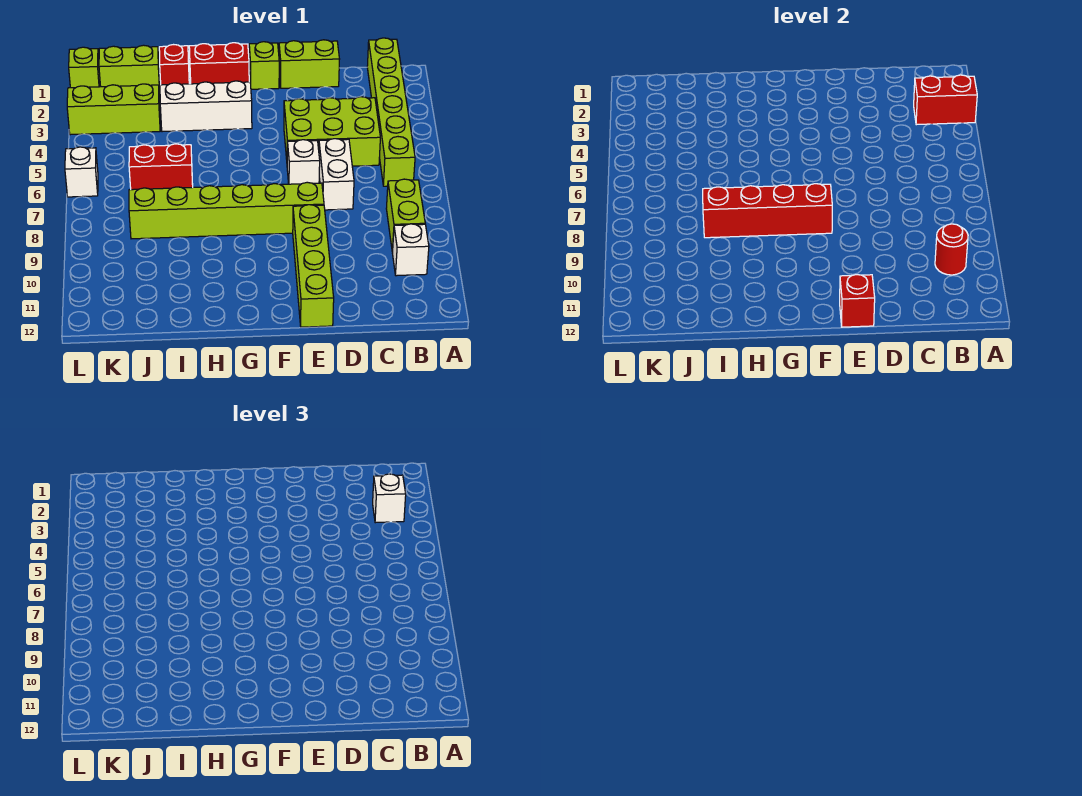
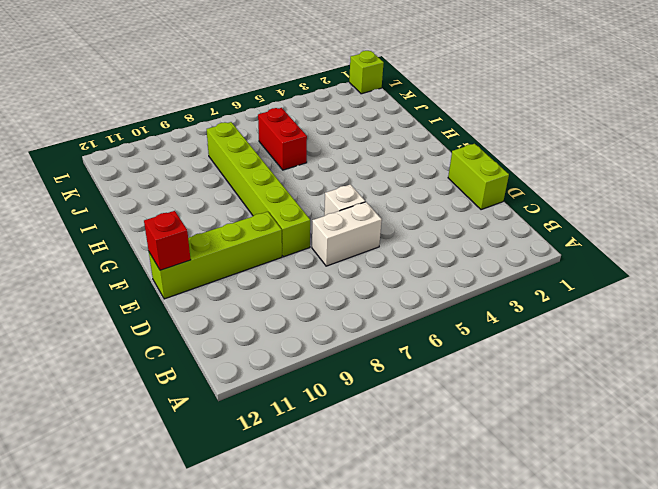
none -> lime brick B1:B6 level 1
none -> lime brick B8:B9 level 1
none -> white brick B10 level 1

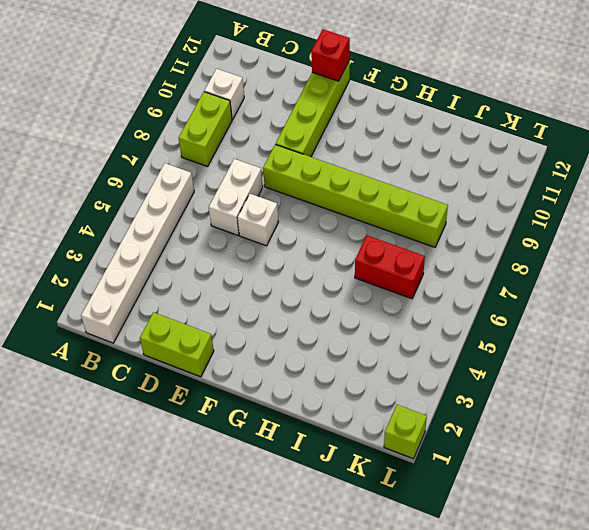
white brick B1:B6 level 1 -> lime brick B1:B6 level 1
none -> lime brick C4:E5 level 1
none -> lime brick F1 level 1
none -> red brick G1:H1 level 1

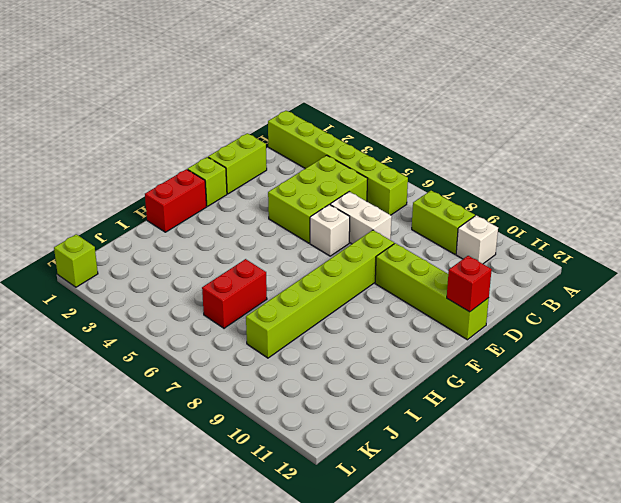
none -> white brick G3:I3 level 1
none -> red brick I1 level 1
none -> lime brick J1:K1 level 1

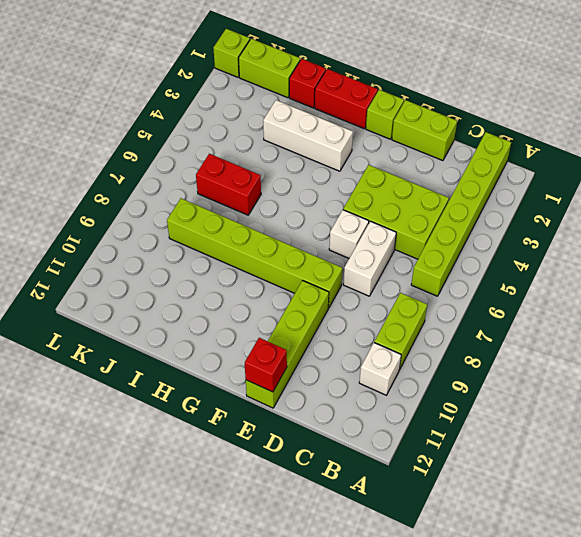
none -> lime brick J3:L3 level 1
none -> white brick L6 level 1
none -> red brick A3:B3 level 2

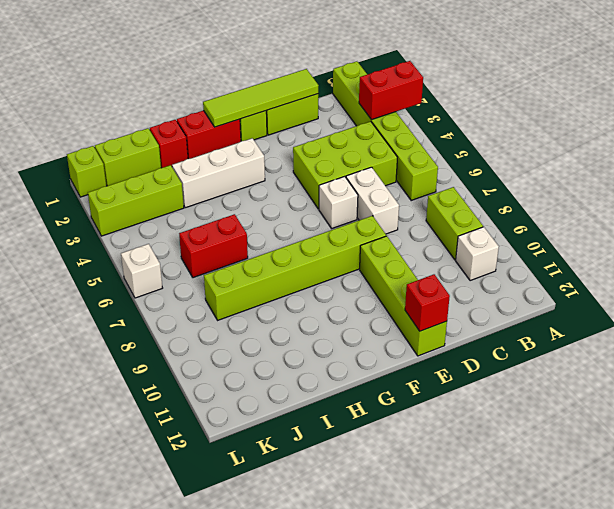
lime tile D1:G1 level 2 -> none
none -> red round brick B10 level 2
none -> red brick F8:I8 level 2
none -> white brick B3 level 3

